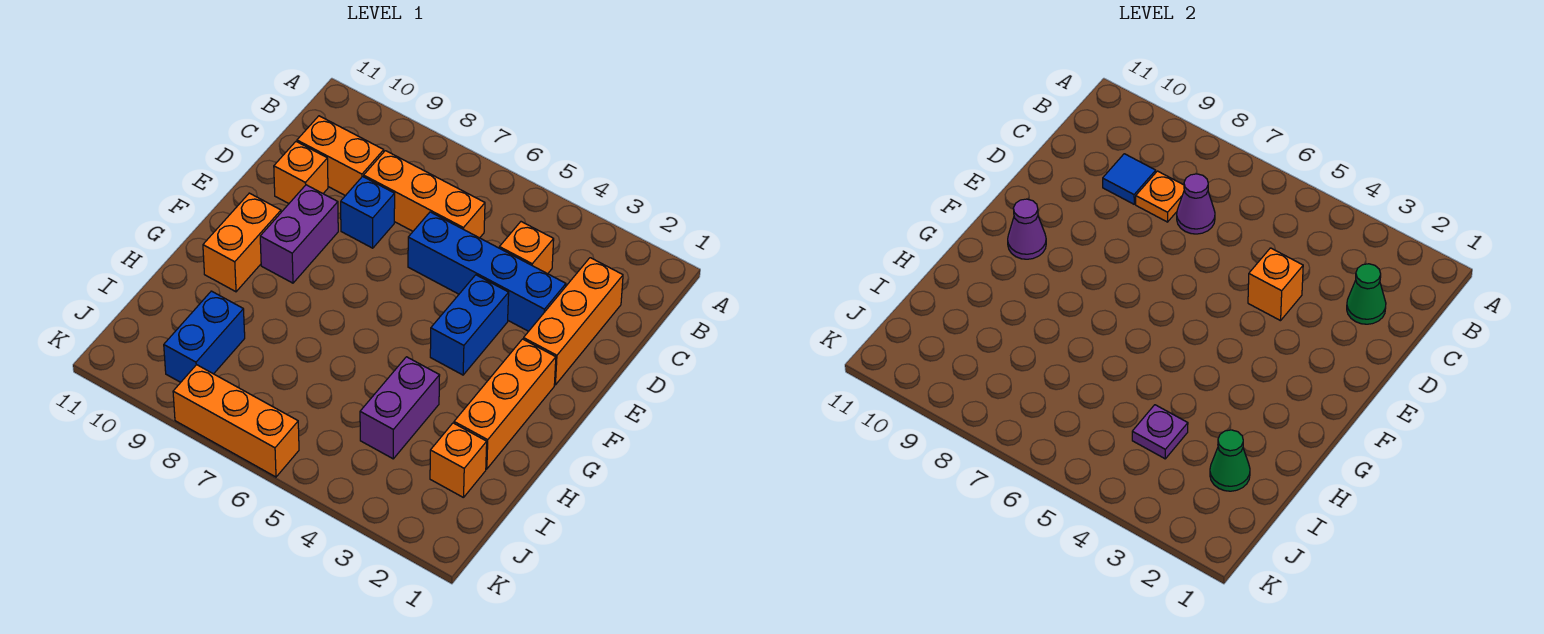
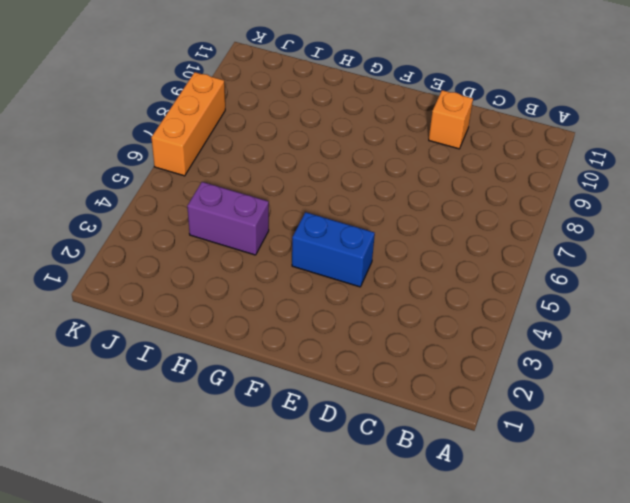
none -> orange brick C2:E2 level 1
none -> orange brick C4 level 1
none -> orange brick C6:C8 level 1

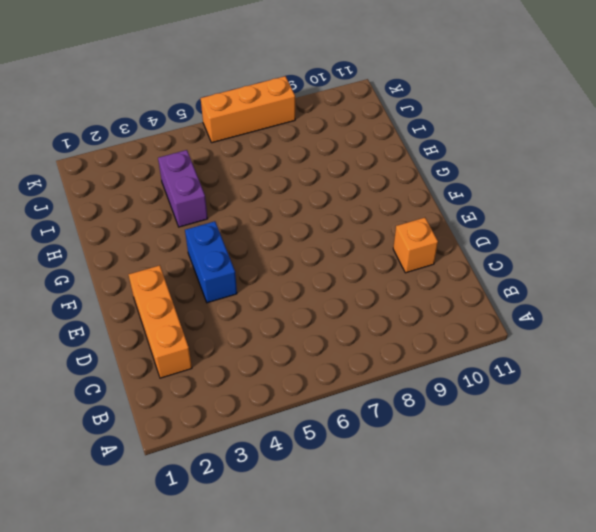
none -> orange brick C4 level 1
none -> orange brick C6:C8 level 1
none -> orange brick C9:C10 level 1

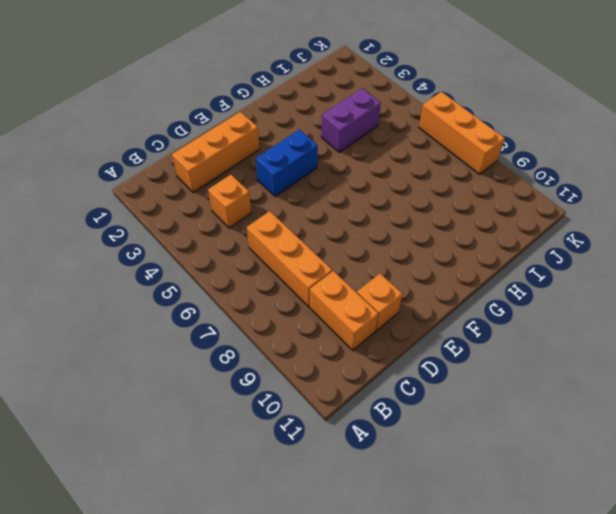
none -> blue brick D3:D6 level 1
none -> blue brick D8 level 1
none -> purple brick E9:F9 level 1

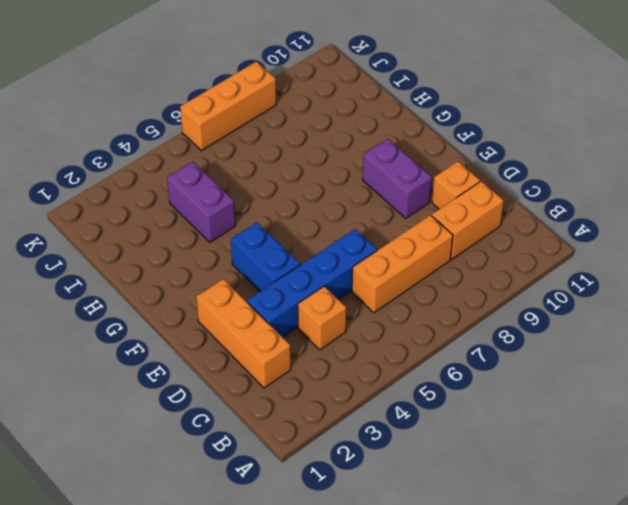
none -> blue brick D8 level 1
none -> orange brick F2:H2 level 1
none -> orange brick F10:G10 level 1

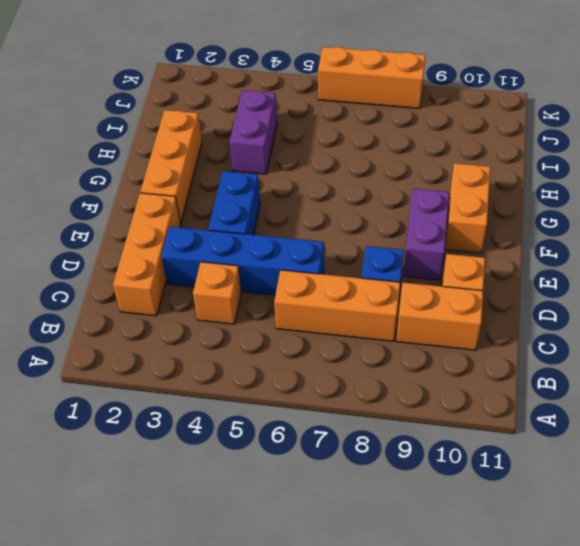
none -> orange brick I2 level 1
none -> blue brick I9:J9 level 1
none -> green cone C2 level 2

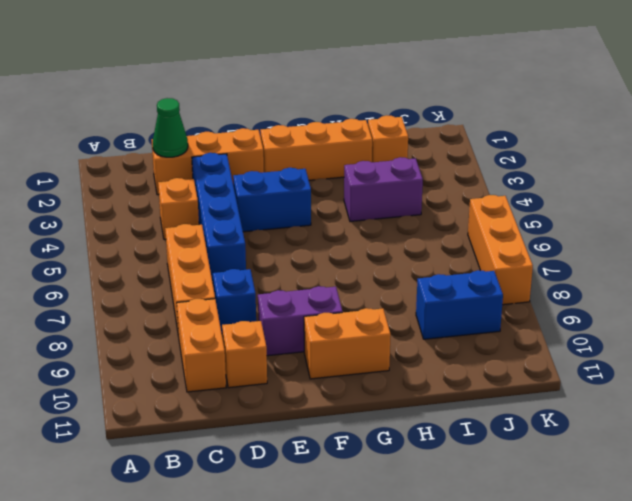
none -> purple cone C7 level 2
none -> orange plate C8 level 2
none -> blue tile C9 level 2

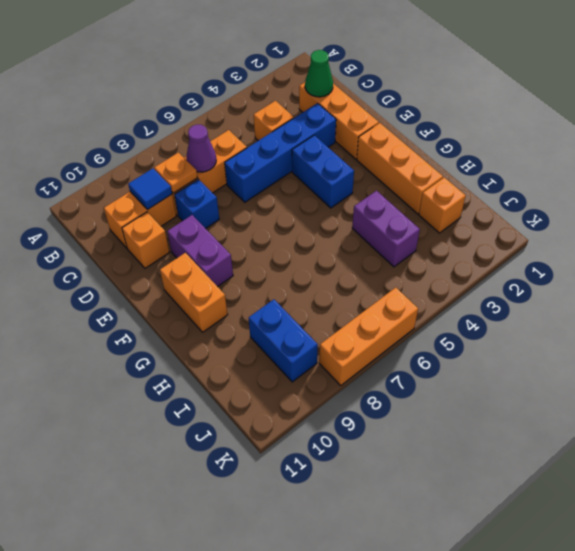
none -> orange brick D4 level 2
none -> purple cone F10 level 2
none -> green cone I2 level 2

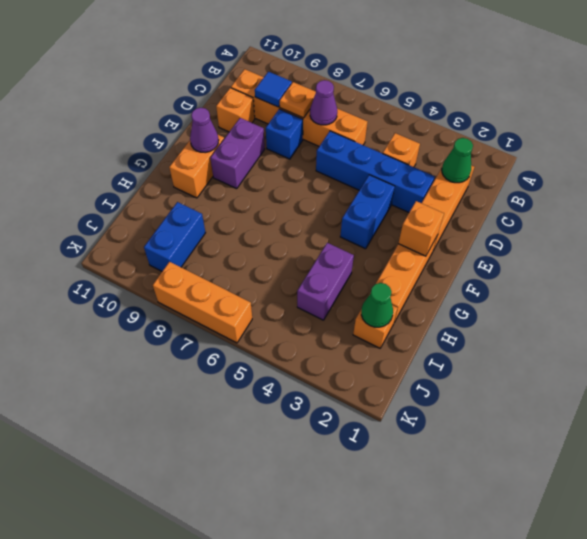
orange brick F2 level 2 -> orange brick D4 level 2
none -> purple plate I4 level 2

